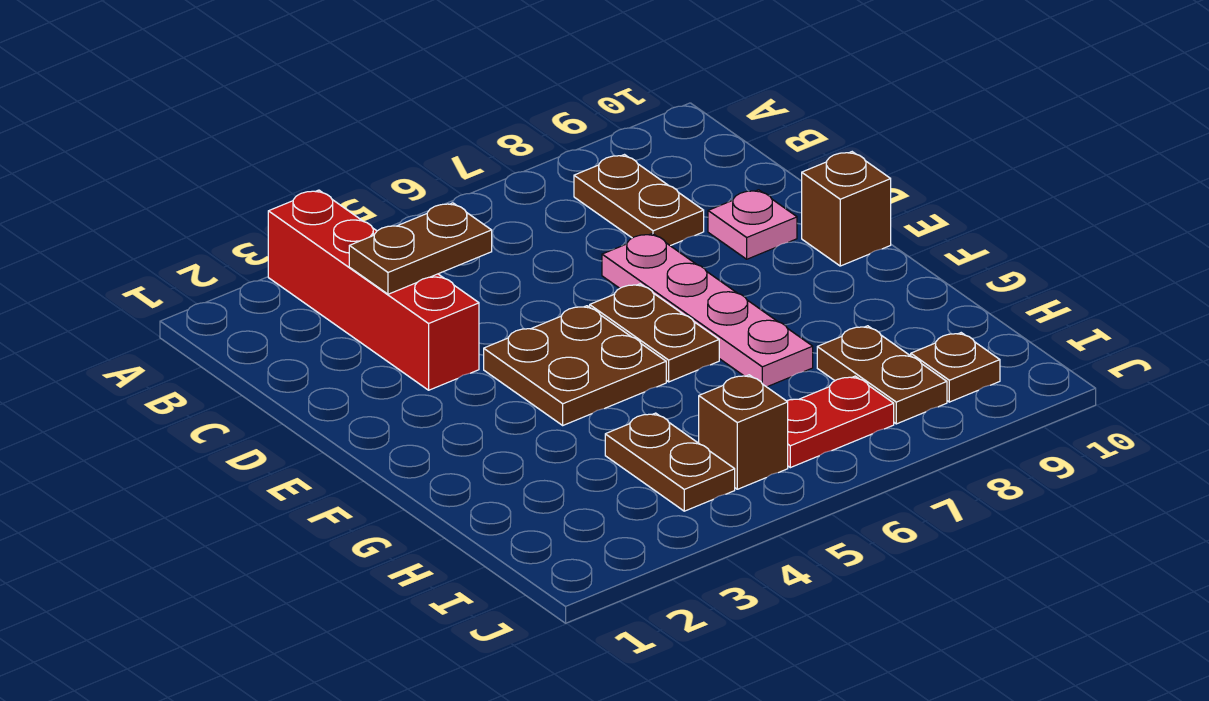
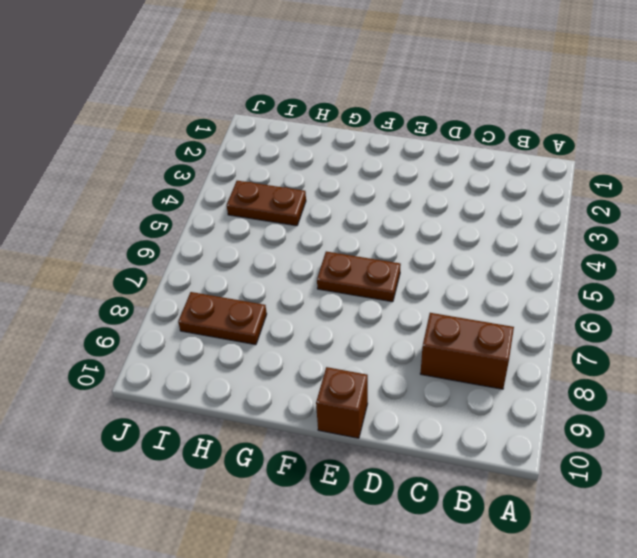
brown brick B8:C8 level 1 -> brown plate B8:C8 level 1
none -> red brick A3:D3 level 1
none -> pink plate D7:G7 level 1
none -> pink plate D9 level 1

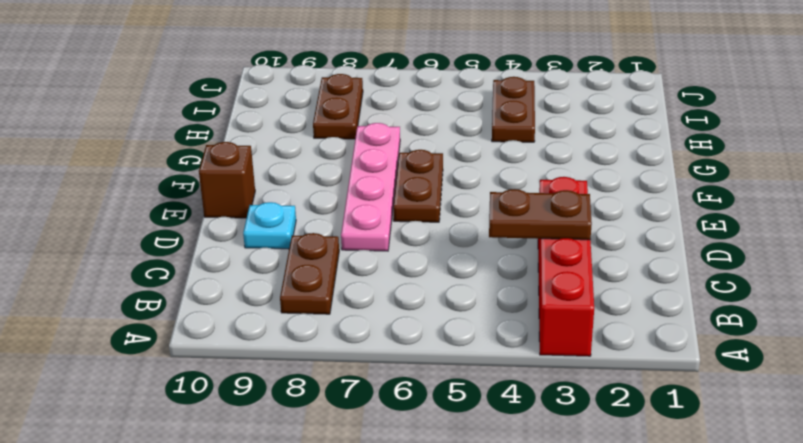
cyan plate D9 level 1 -> pink plate D9 level 1
none -> brown plate E4:F5 level 1
none -> brown brick I5 level 1
none -> red plate I6:I7 level 1

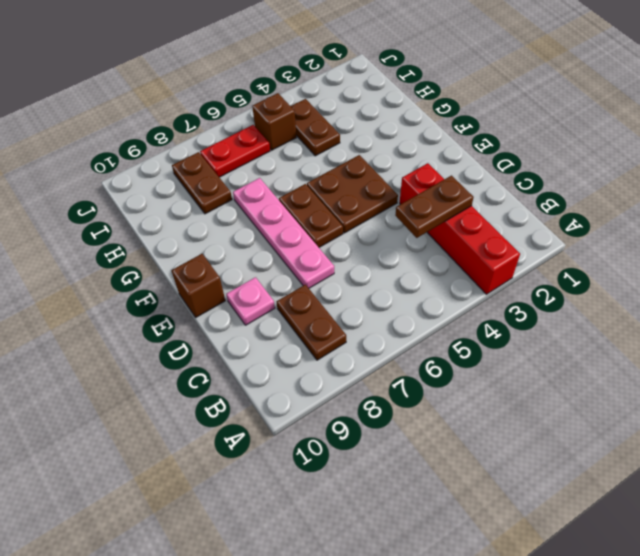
none -> brown plate I9 level 1

